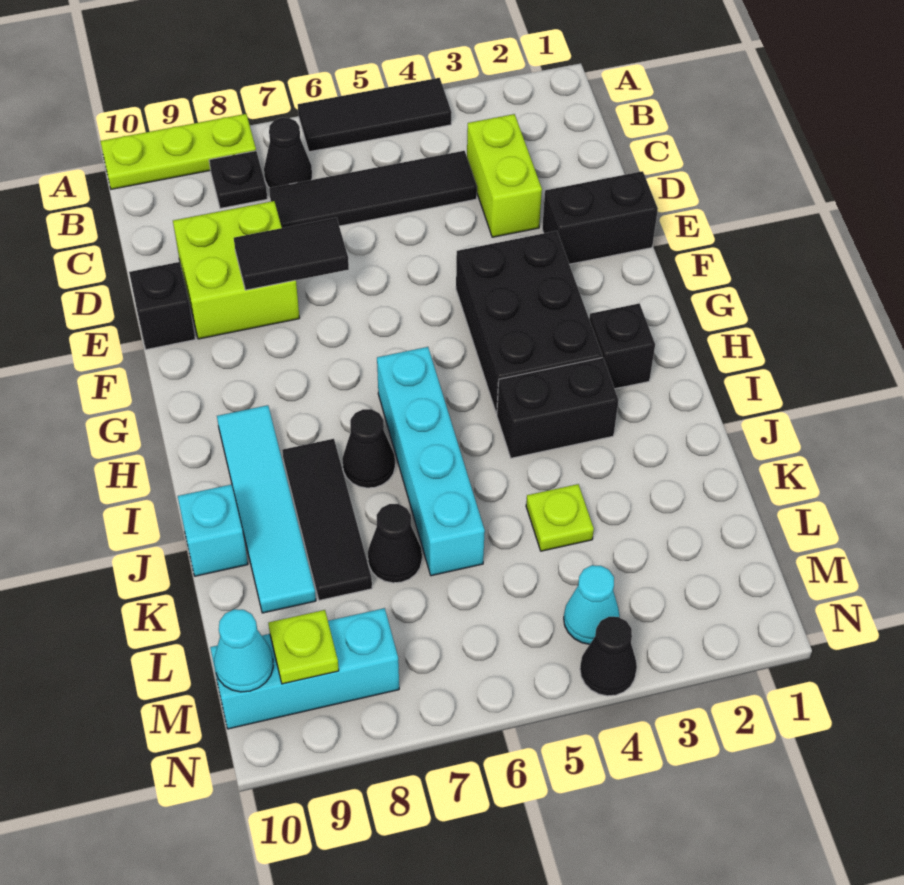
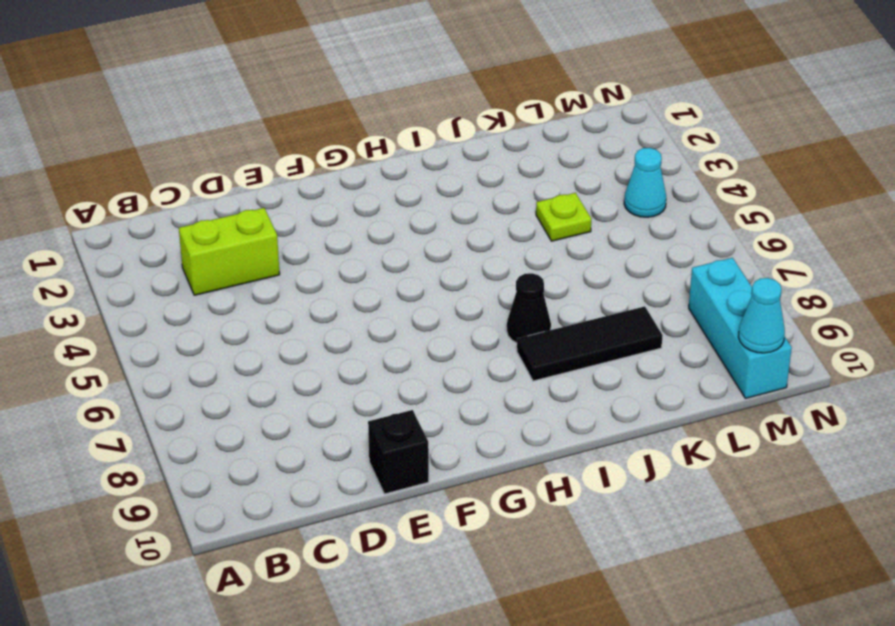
none -> black tile A4:A6 level 1
none -> lime plate A8:A10 level 1
none -> black cone B7 level 1

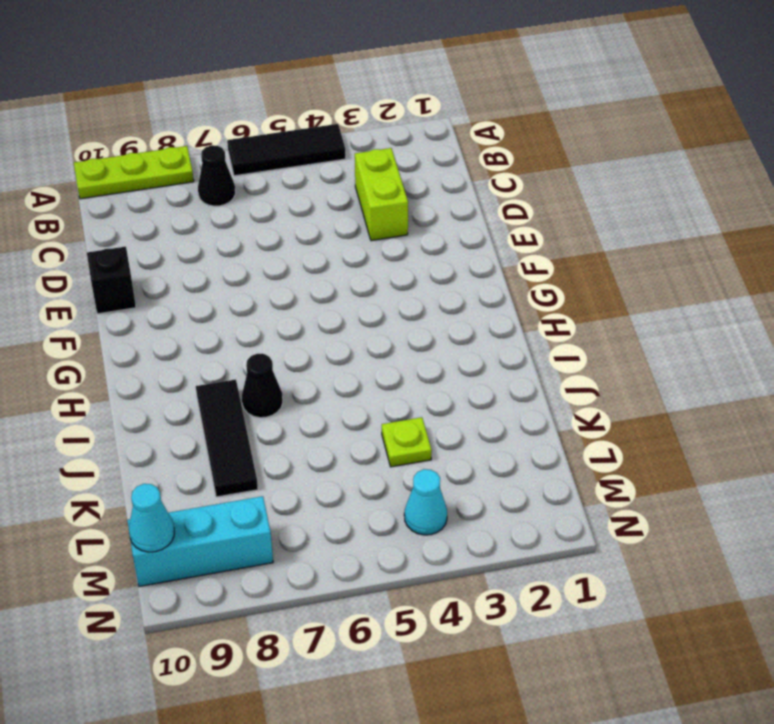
none -> black plate B8 level 1
none -> black tile C4:C7 level 1
none -> lime brick D8:E9 level 1

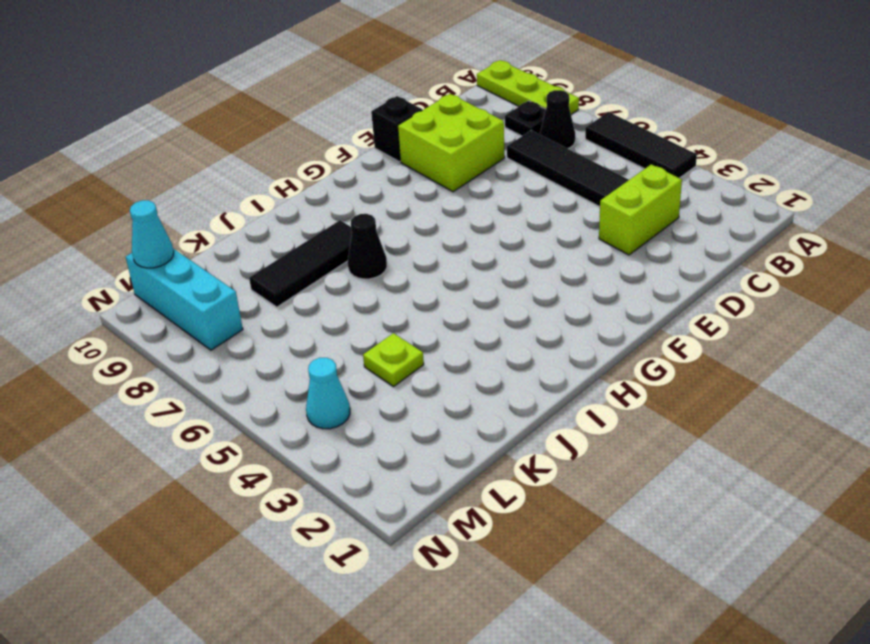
none -> black brick E1:E2 level 1
none -> black brick F3:H4 level 1
none -> black brick H2 level 1

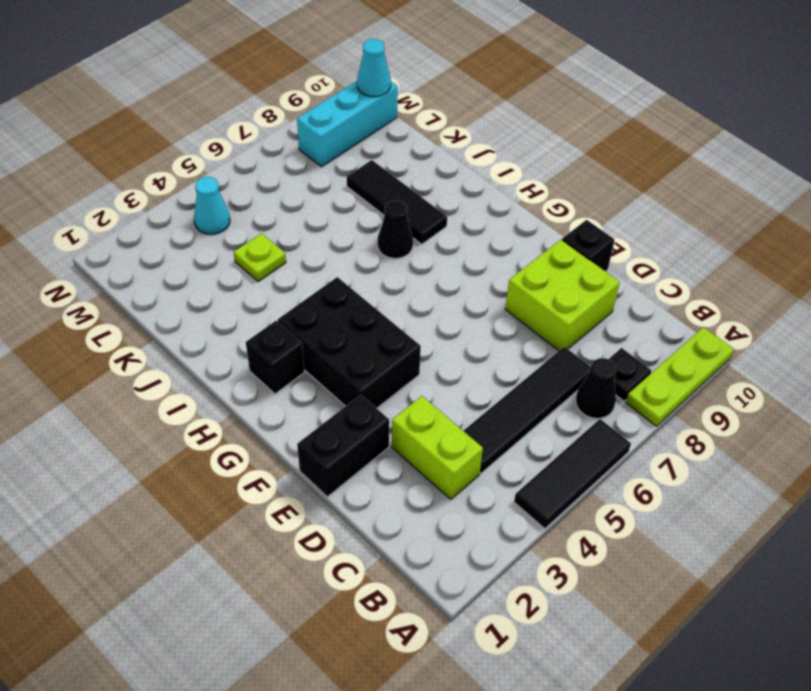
none -> cyan brick H6:K6 level 1
none -> cyan tile H9:K9 level 1
none -> black brick I3:I4 level 1

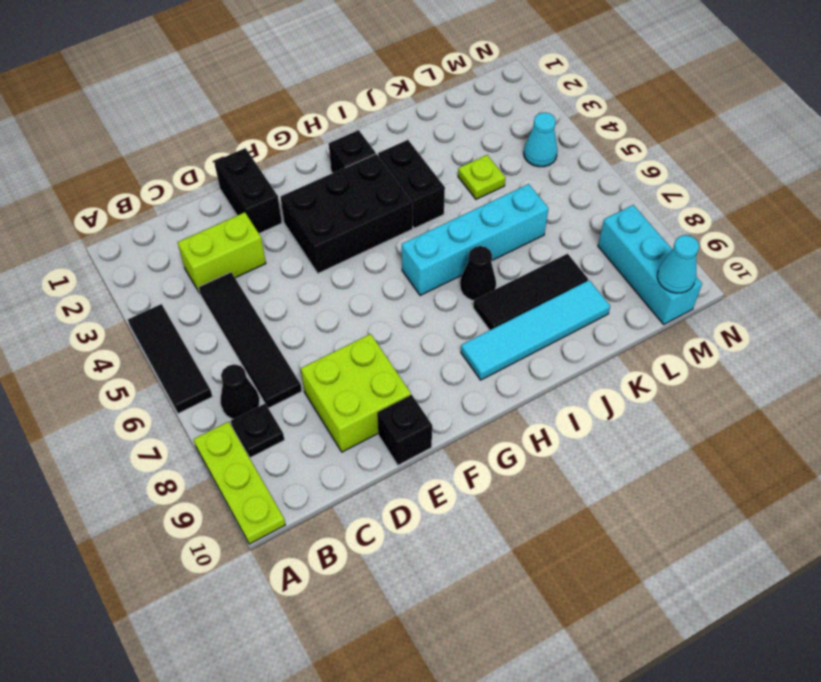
none -> cyan brick J10 level 1
none -> black cone K7 level 1
none -> black cone N4 level 1

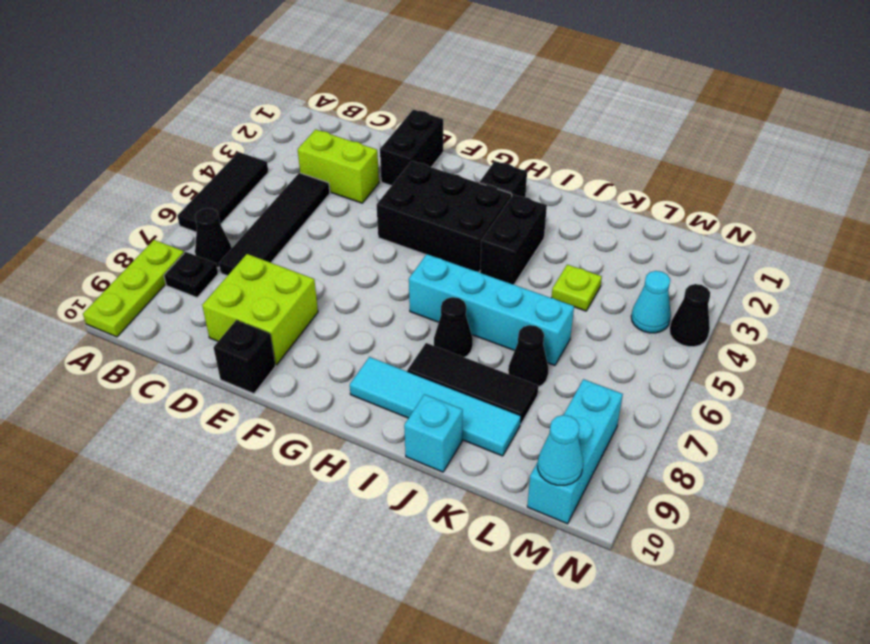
none -> black tile E7:E8 level 2
none -> lime plate M9 level 2

